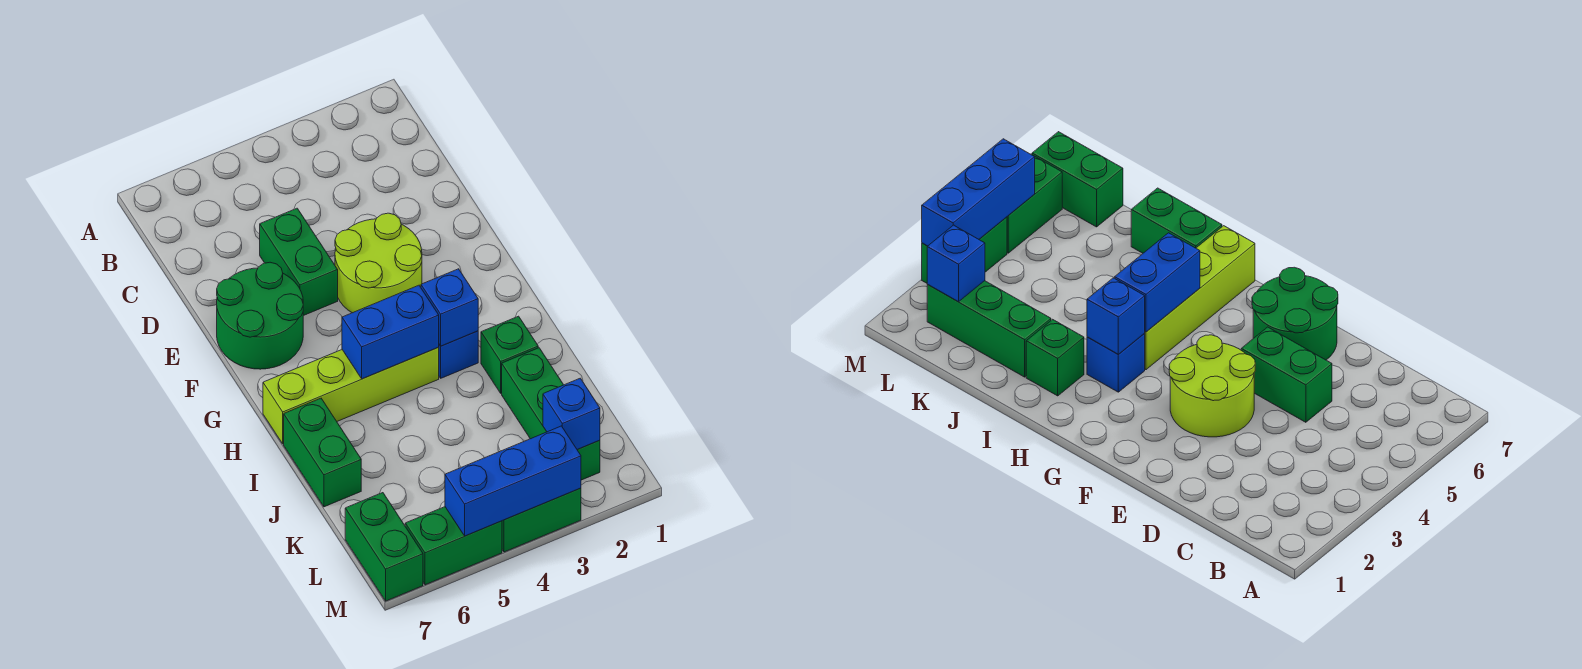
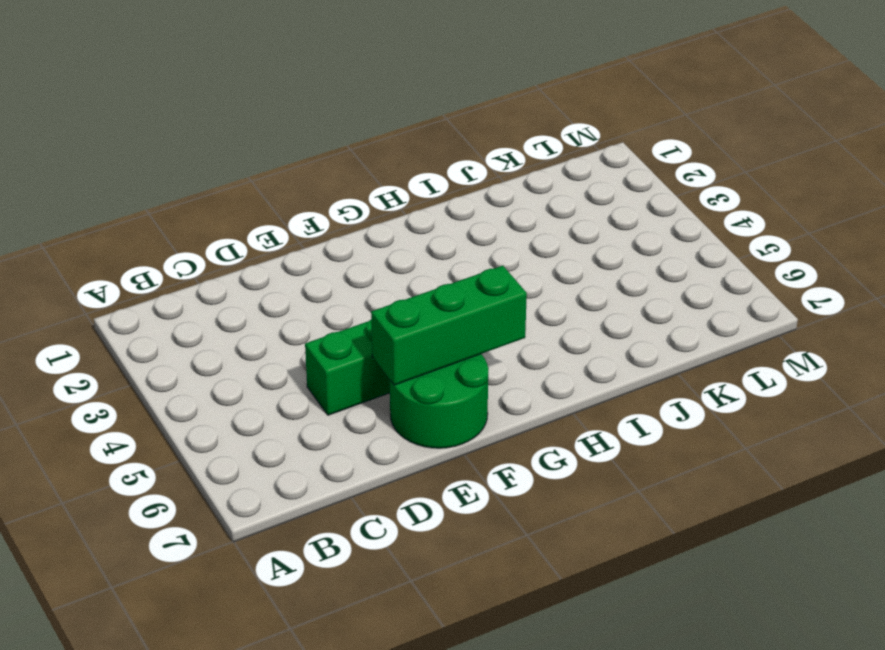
green brick E6:G6 level 2 -> green brick J2:L2 level 1
none -> lime round brick E3:F4 level 1
none -> blue brick H3 level 1
none -> lime brick H4:H7 level 1

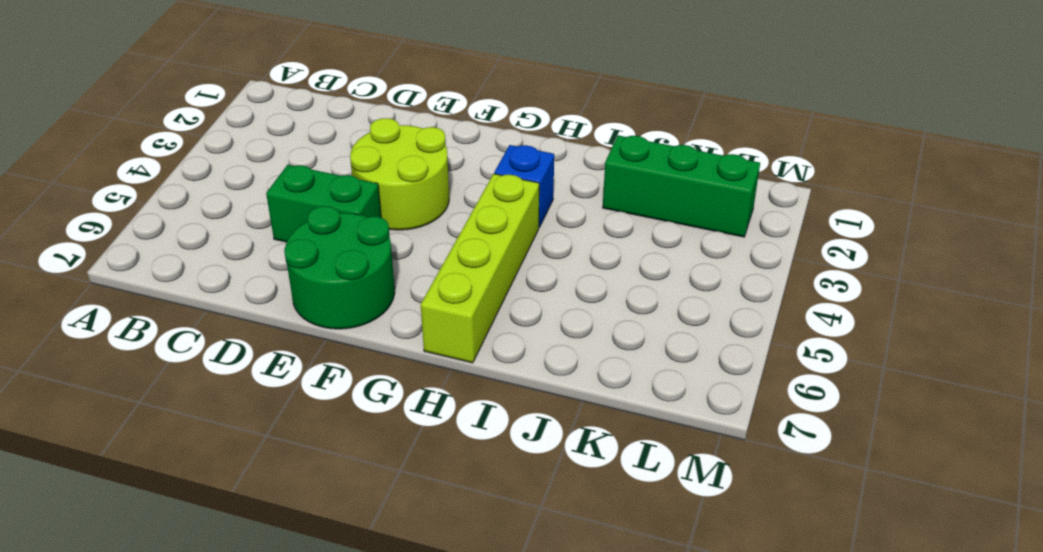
none -> green brick I2 level 1
none -> green brick I7:J7 level 1
none -> green brick L7:M7 level 1

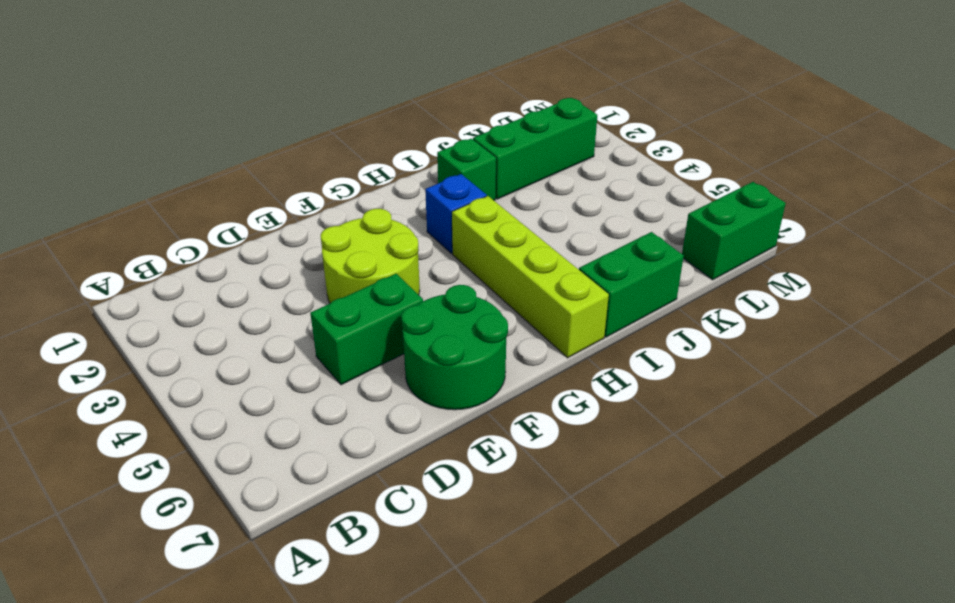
none -> green brick M3:M4 level 1
none -> green brick M5:M6 level 1
none -> blue brick H3 level 2

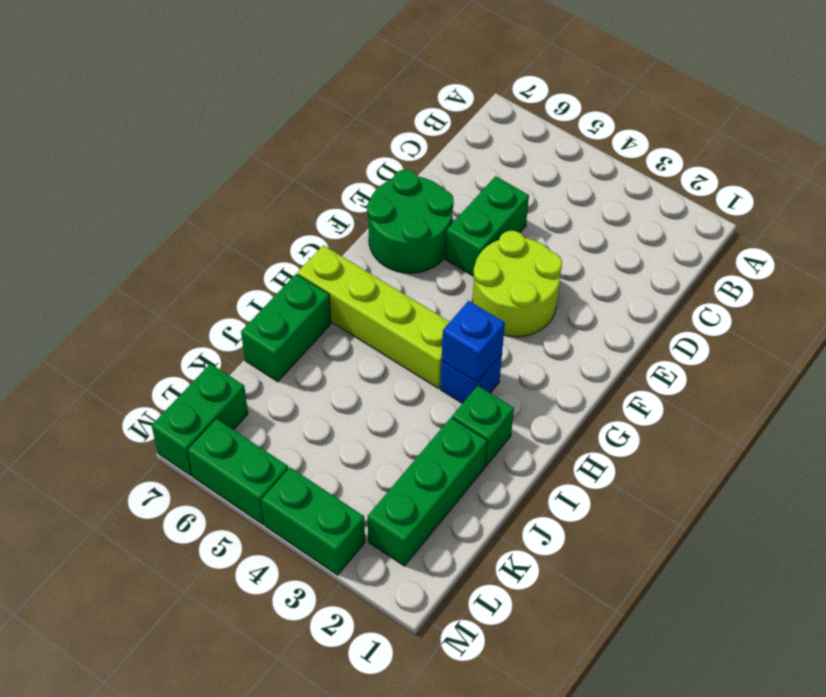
none -> blue brick H4:H5 level 2
none -> blue brick L2 level 2
none -> blue brick M3:M5 level 2

